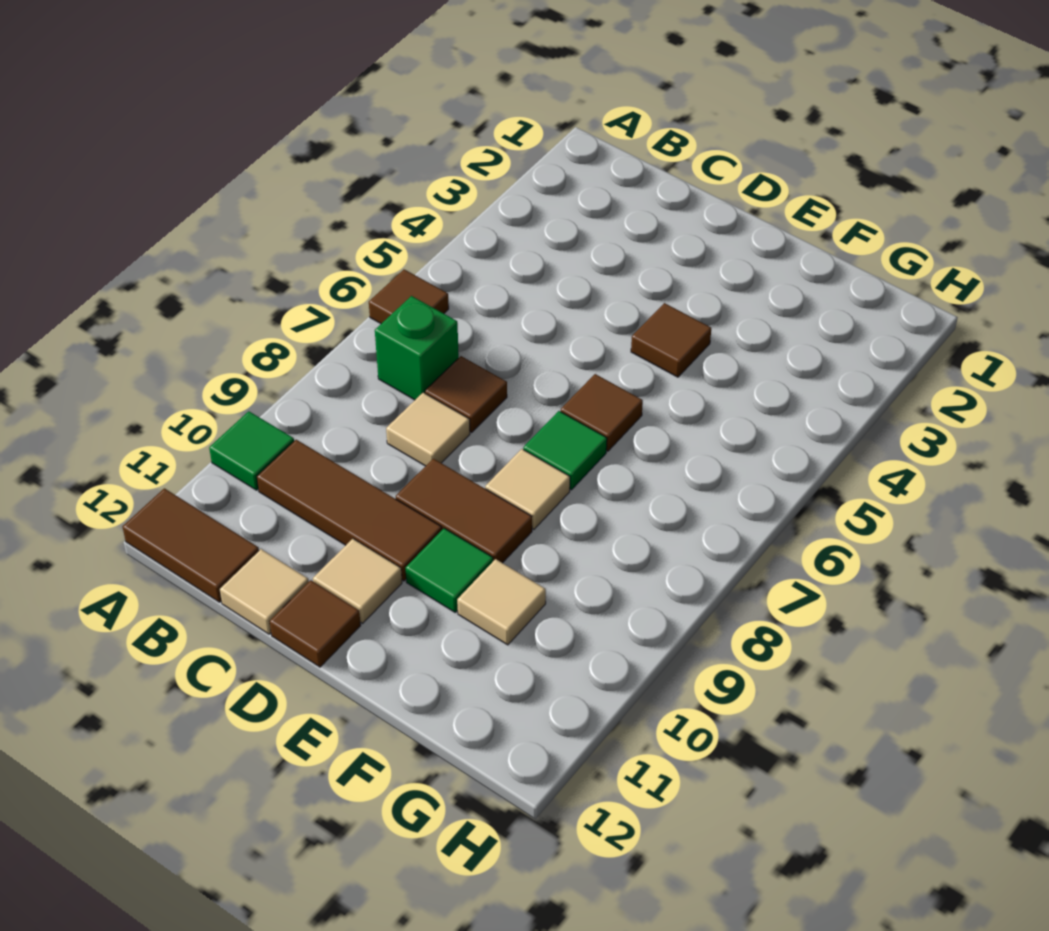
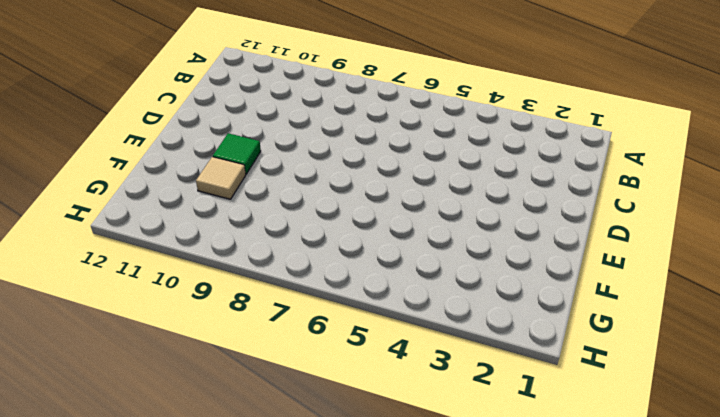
none -> brown tile A6 level 1
none -> green tile A10 level 1
none -> brown tile A12:B12 level 1

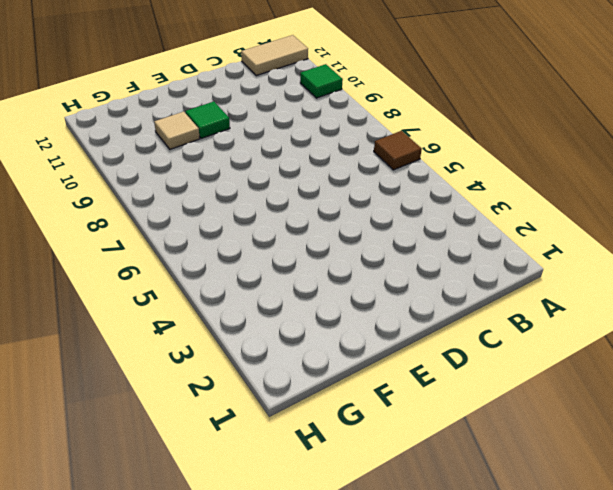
tan tile A12:B12 level 1 -> brown tile A12:B12 level 1
none -> green brick B7 level 1
none -> brown tile B10:D10 level 1
none -> brown tile C7 level 1

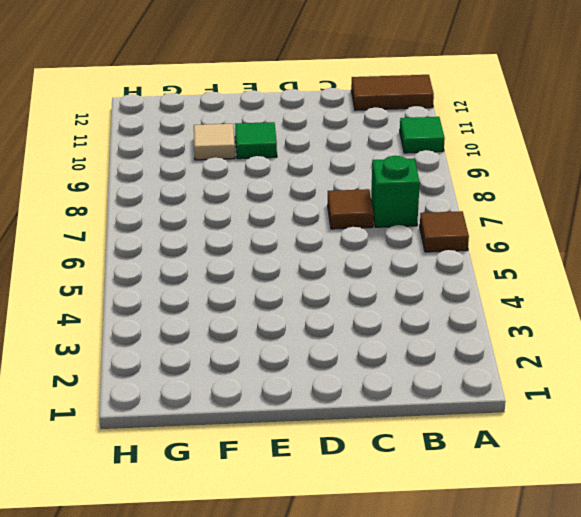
none -> brown tile B10:D10 level 1
none -> tan tile C8 level 1
none -> tan tile C12 level 1

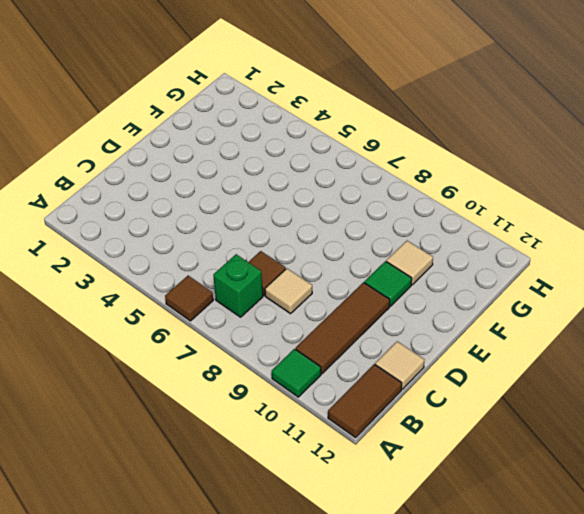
none -> brown tile D9:E9 level 1
none -> tan tile D11 level 1
none -> brown tile D12 level 1

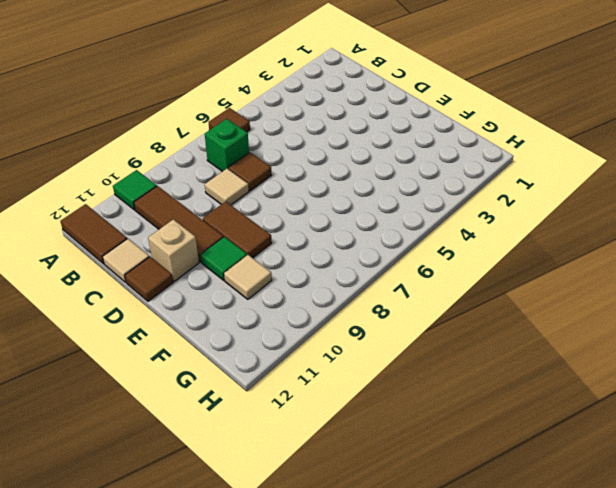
tan brick D11 level 1 -> tan tile D11 level 1
none -> brown tile E4 level 1
none -> brown tile E6 level 1
none -> green tile E7 level 1

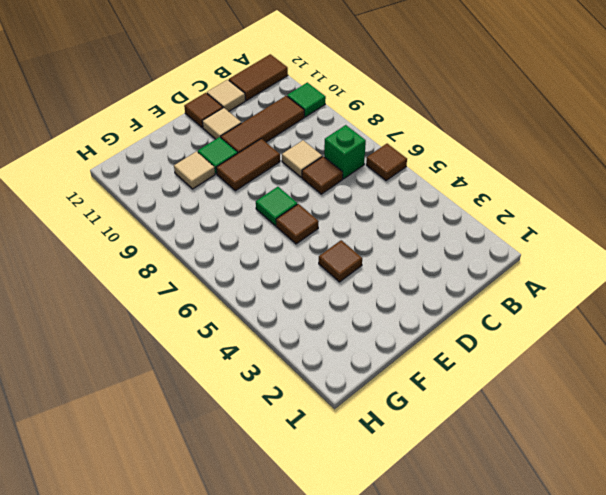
none -> tan tile E8 level 1

